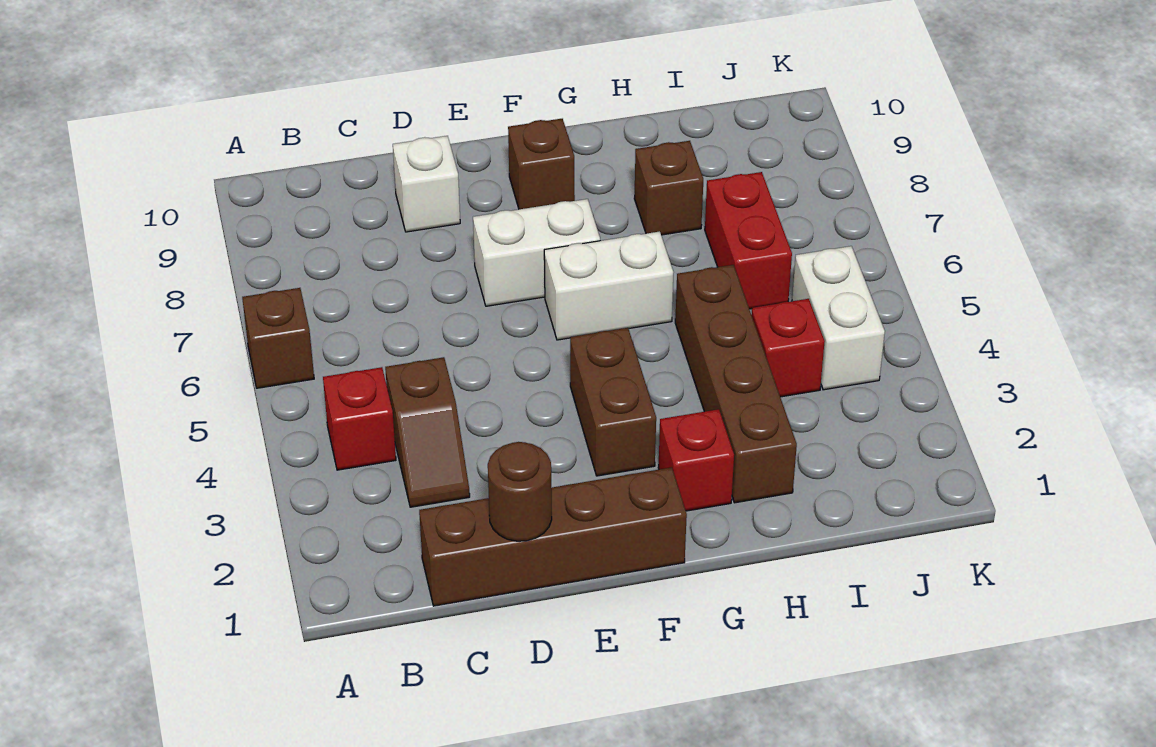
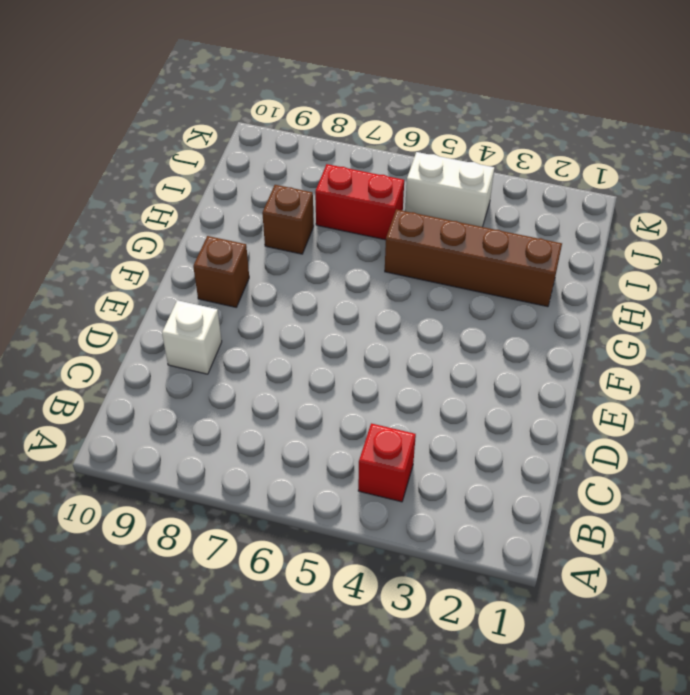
none -> brown brick A6 level 1
none -> brown brick C1:F1 level 1
none -> brown slope C3:C4 level 1 top 4

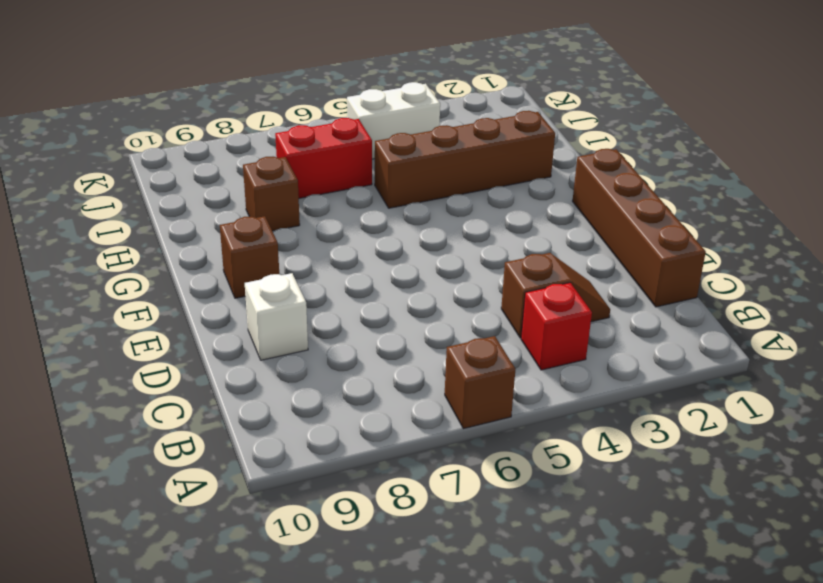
none -> white brick E7:F7 level 1
none -> brown brick F3:F4 level 1
none -> white brick F6:G6 level 1

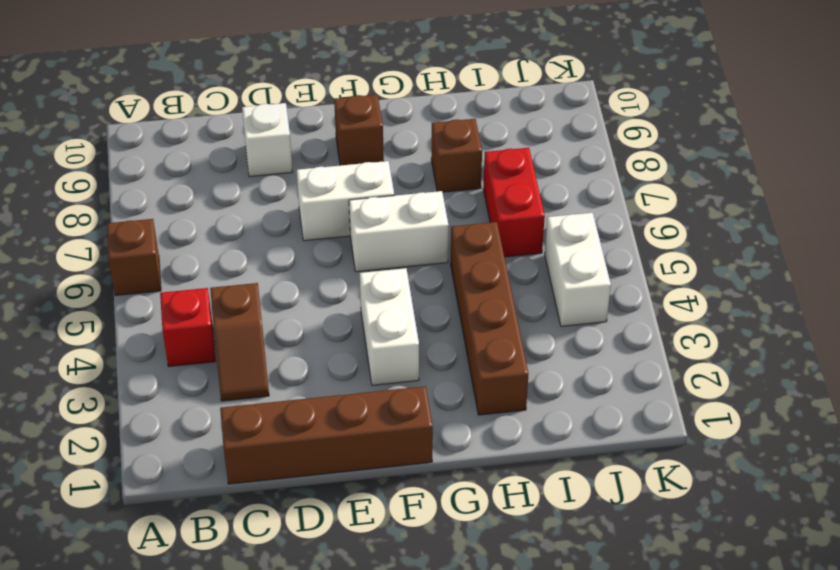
white brick F3:F4 level 1 -> brown brick F3:F4 level 1
none -> red brick G2 level 1
none -> red brick I4 level 1
none -> brown round brick D1 level 2

